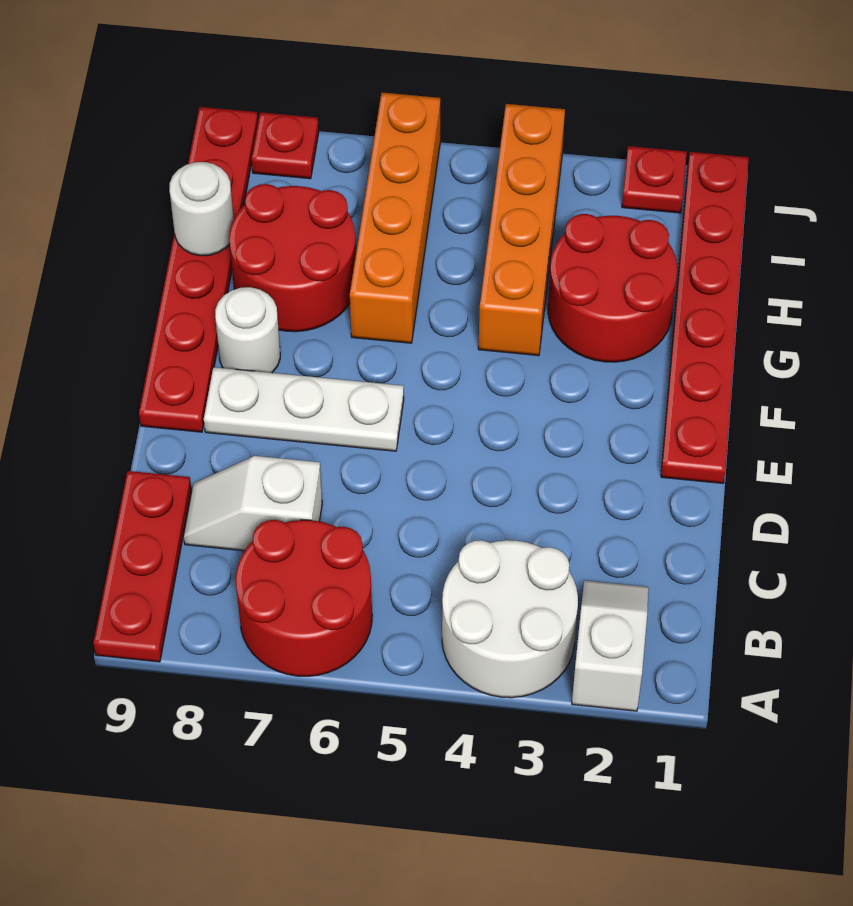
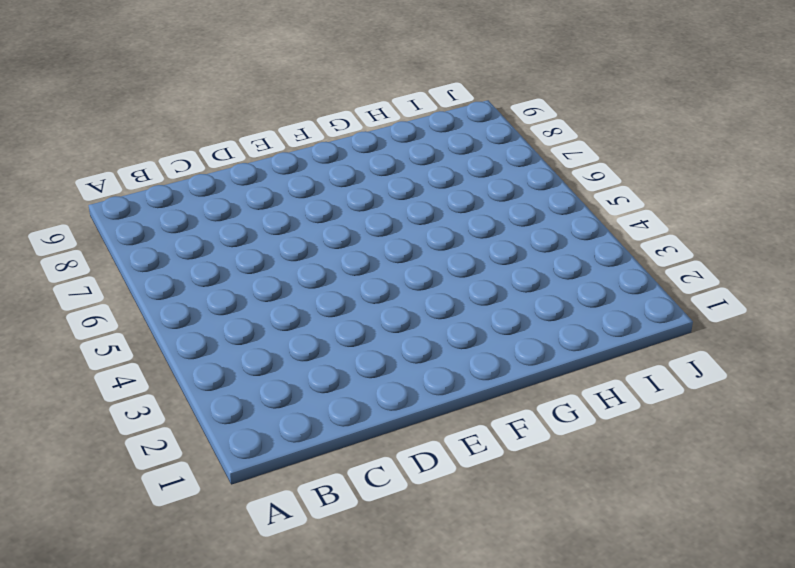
none -> white slope A2:B2 level 1 top A
none -> white round brick A3:B4 level 1
none -> red round brick A6:B7 level 1

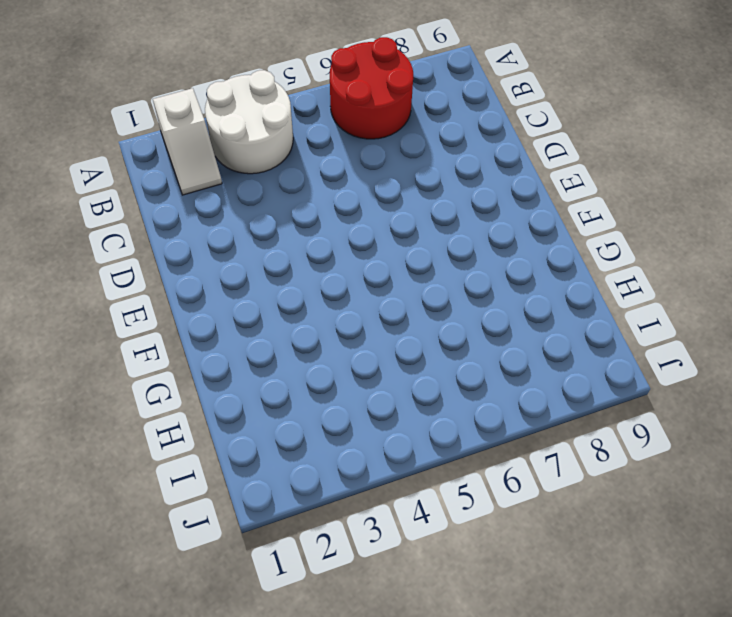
none -> red plate A9:C9 level 1
none -> white slope C7:C8 level 1 top 7
none -> red plate E1:J1 level 1

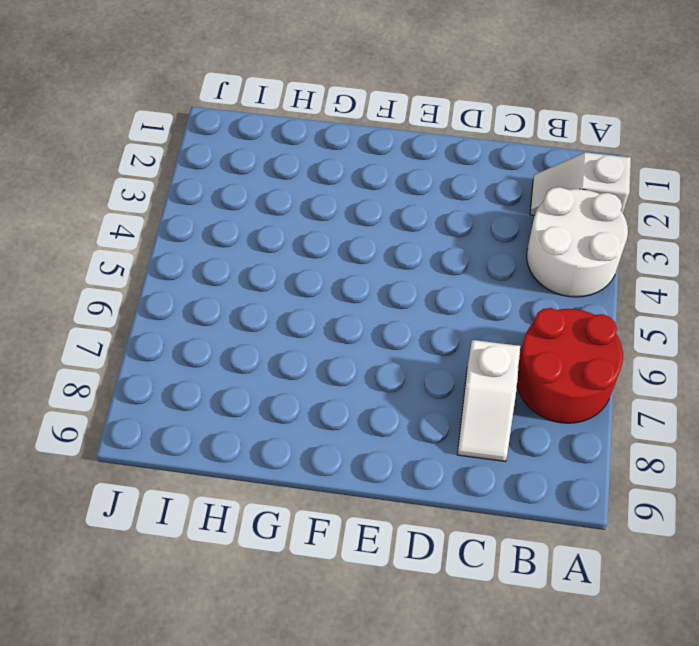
none -> red plate A9:C9 level 1
none -> red plate E1:J1 level 1
none -> white plate E6:E8 level 1

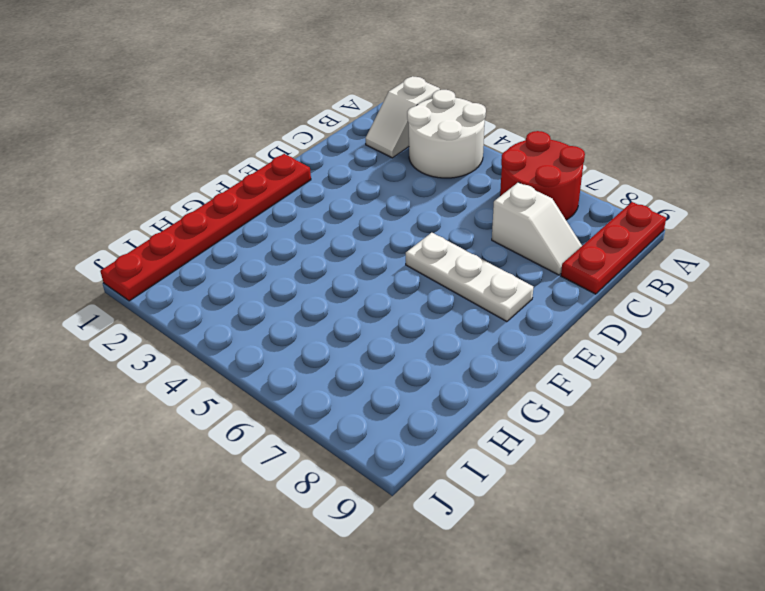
none -> red plate E9:J9 level 1
none -> white round brick F8 level 1
none -> red round brick G2:H3 level 1

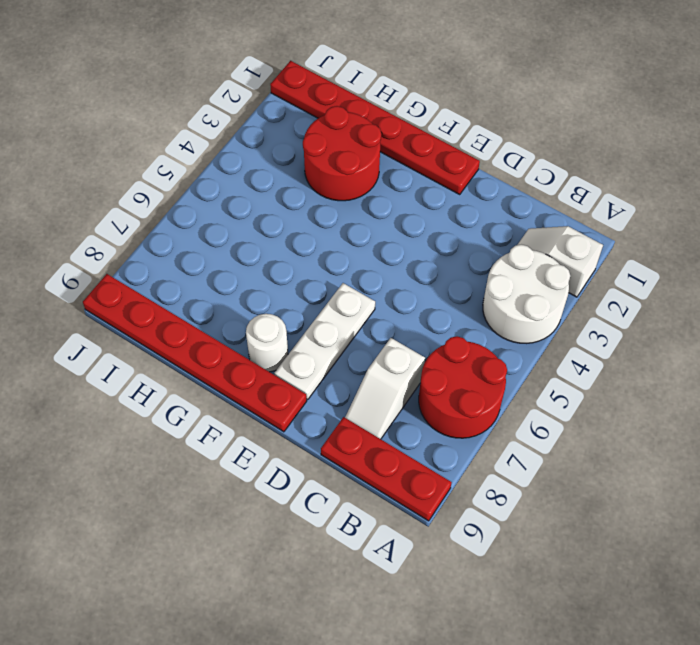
none -> orange brick G4:J4 level 1
none -> orange brick G6:J6 level 1
none -> red round brick G7:H8 level 1

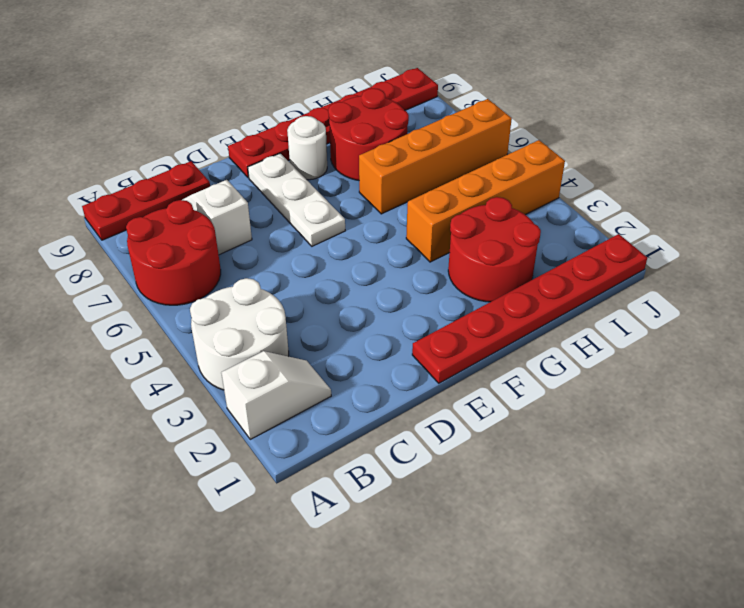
none -> red plate J2 level 1
none -> red plate J8 level 1
none -> white round brick H9 level 2

